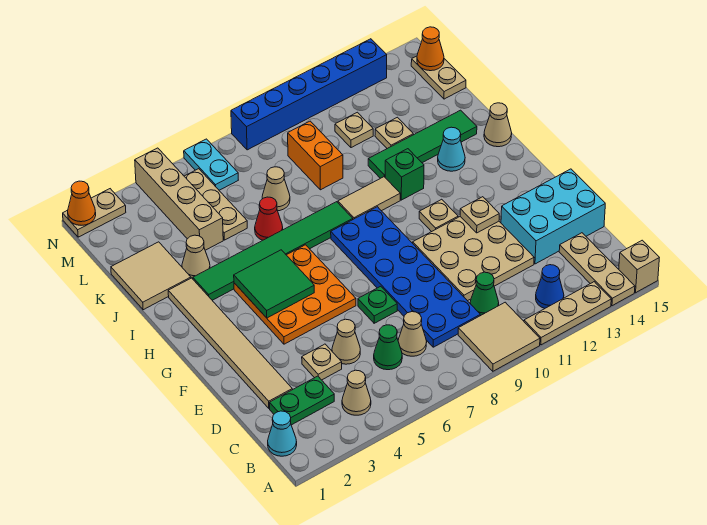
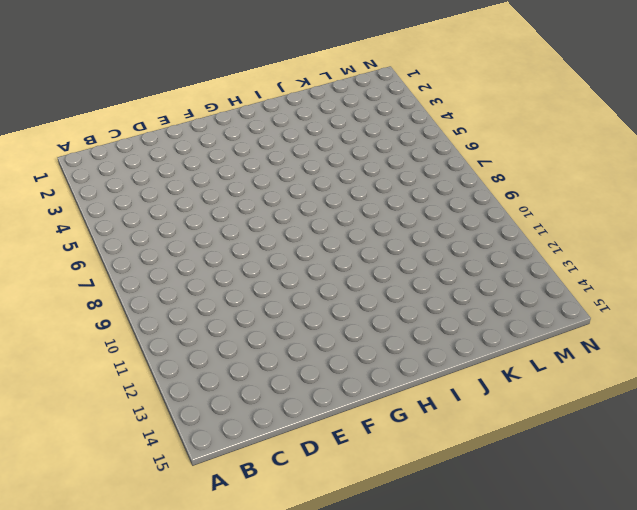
none -> tan tile A9:B10 level 1
none -> tan plate A11:A13 level 1
none -> tan plate A14:C14 level 1
none -> tan brick A15 level 1

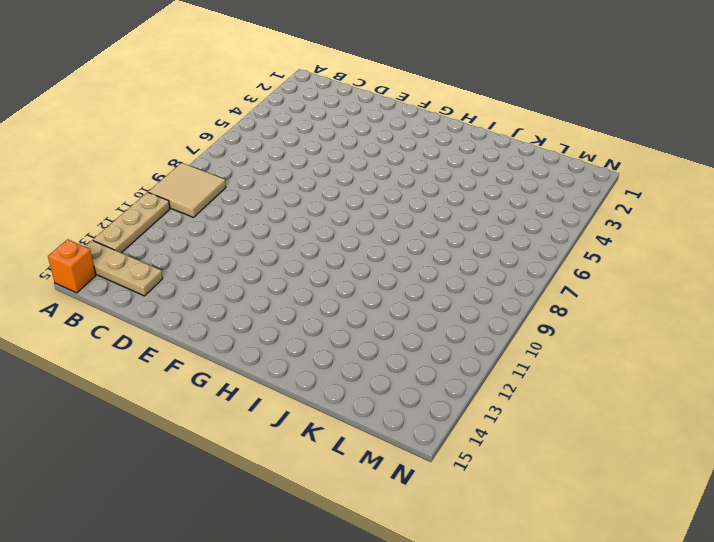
orange brick A15 level 1 -> tan brick A15 level 1
none -> cyan cone B1 level 1
none -> tan cone B4 level 1
none -> blue cone B12 level 1
none -> green plate C2:C3 level 1

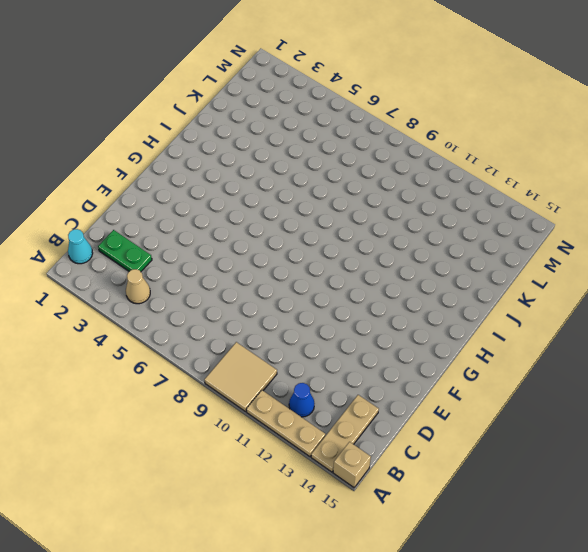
none -> green cone C6 level 1
none -> tan cone C7 level 1
none -> blue plate C8:H9 level 1
none -> green cone C10 level 1

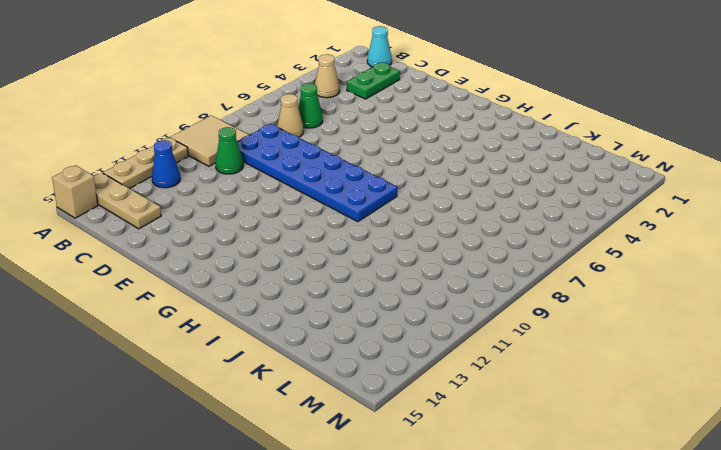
none -> tan tile D2:I2 level 1
none -> tan plate D4 level 1
none -> tan cone D5 level 1
none -> tan plate D10:F12 level 1

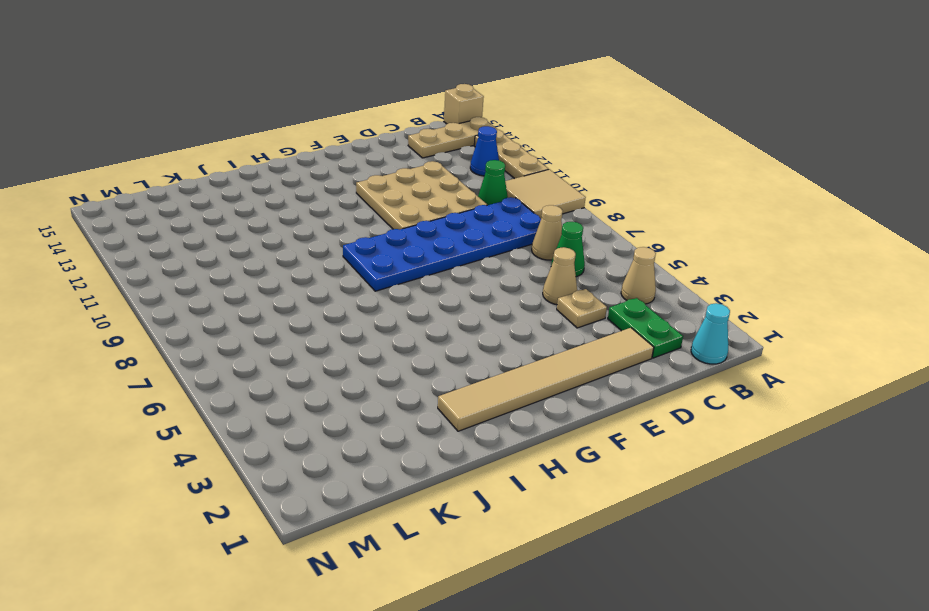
none -> cyan brick D13:E15 level 1
none -> green plate E7 level 1
none -> orange plate F4:H6 level 1
none -> tan plate G11 level 1

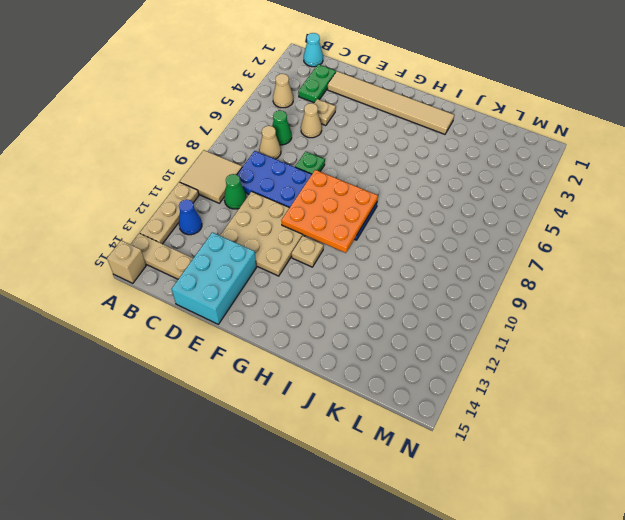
orange plate F8:H10 level 2 -> orange plate F4:H6 level 1
none -> green tile I3:I8 level 1
none -> tan tile I9:I10 level 1
none -> green brick I11 level 1
none -> cyan cone I13 level 1

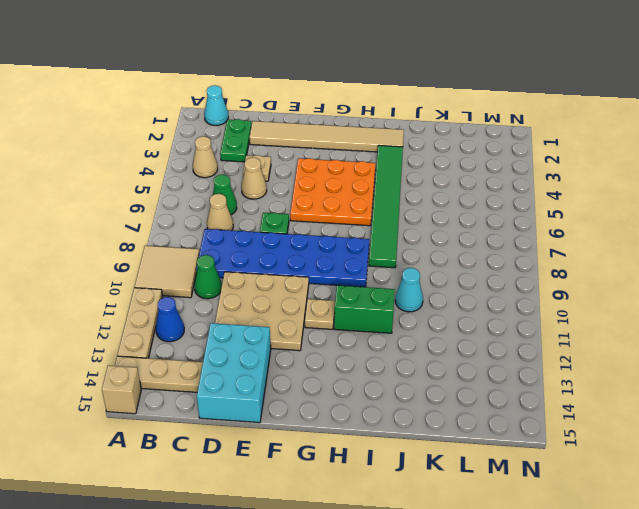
green brick H11:I11 level 1 -> green brick I11 level 1
cyan cone J10 level 1 -> cyan cone I13 level 1
none -> tan tile I9:I10 level 1
none -> tan cone I15 level 1
none -> tan tile J1:K2 level 1
none -> tan cone J3 level 1

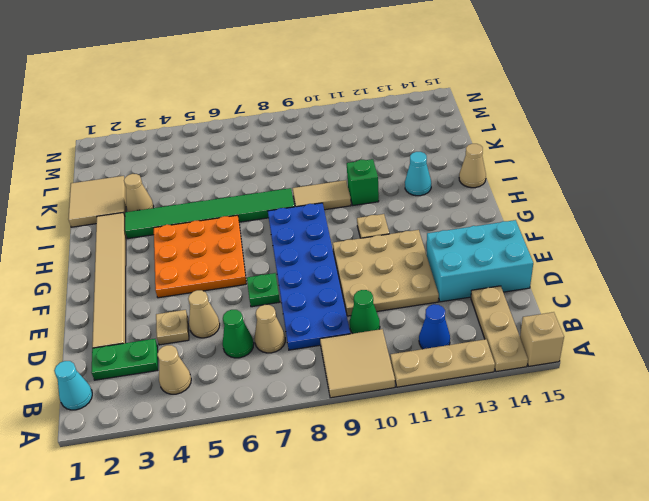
none -> red cone J6 level 1
none -> green tile J11:J14 level 1
none -> tan brick K4:N4 level 1
none -> tan plate K5:M5 level 1

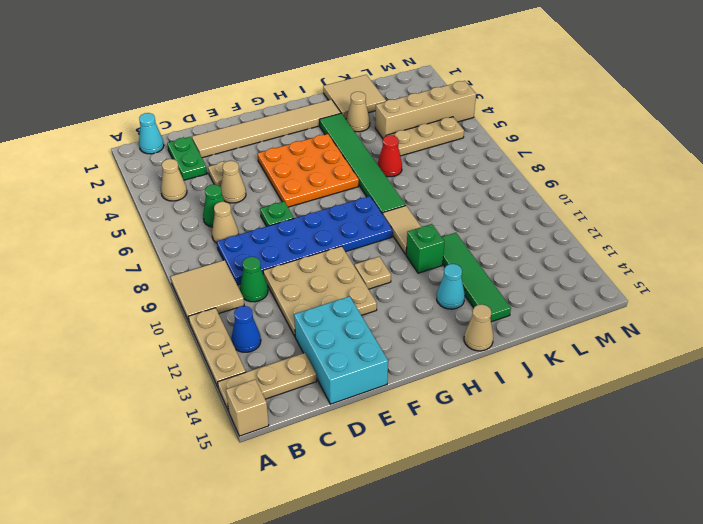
none -> tan cone K7 level 1
none -> orange brick K9:L9 level 1
none -> tan plate K12 level 1
none -> tan plate L11 level 1

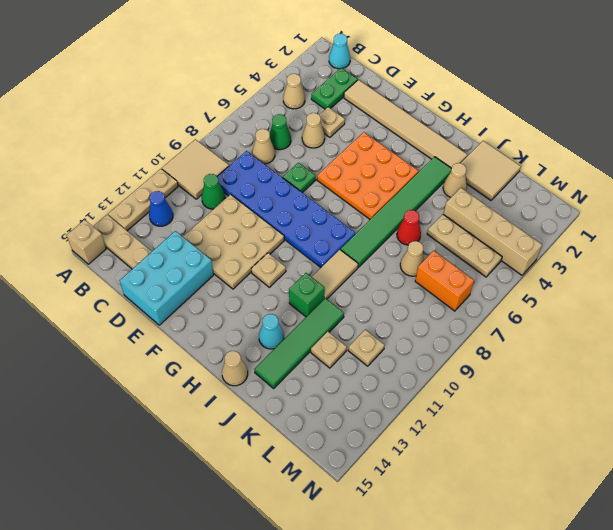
orange brick L7:M7 level 1 -> orange brick K9:L9 level 1
none -> tan plate L15:M15 level 1
none -> cyan plate M6:N6 level 1
none -> tan plate N1:N2 level 1
none -> blue brick N8:N13 level 1

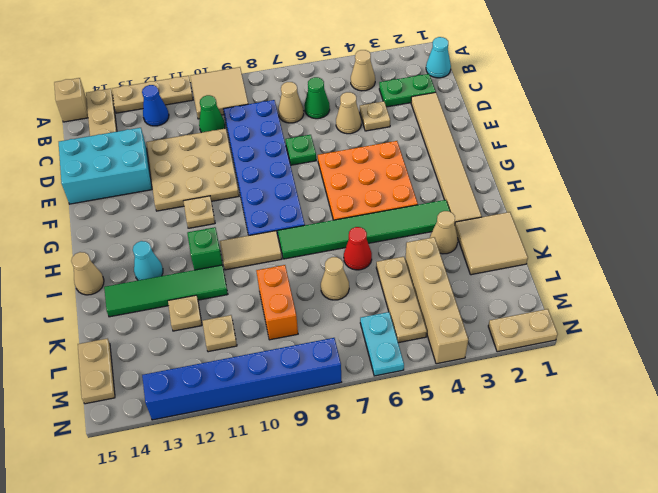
none -> tan plate F12 level 2
none -> green tile G4:H5 level 2
none -> orange cone M15 level 2
none -> orange cone N1 level 2

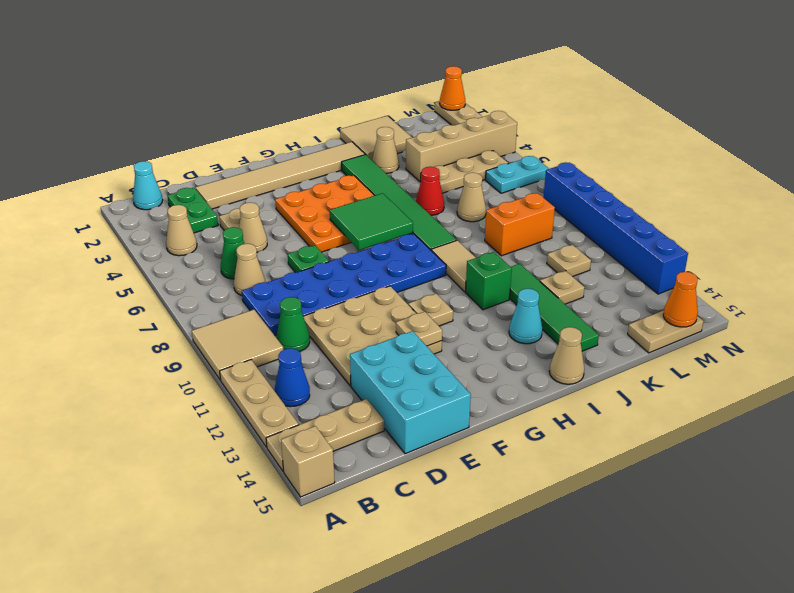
green tile G6:H7 level 2 -> green tile G4:H5 level 2

